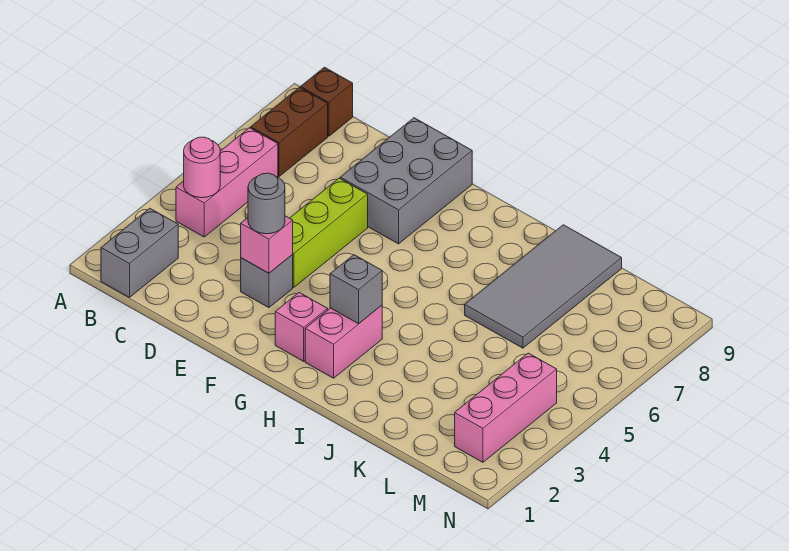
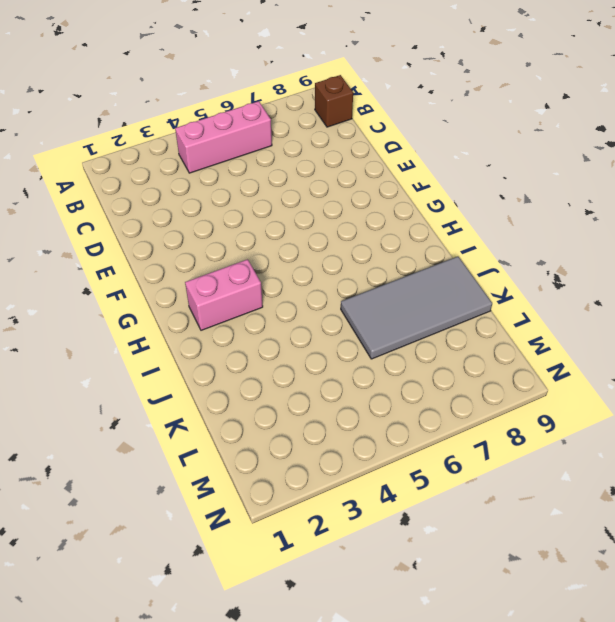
none -> grey brick B1:B2 level 1
none -> brown brick B7:B8 level 1
none -> grey brick E3 level 1

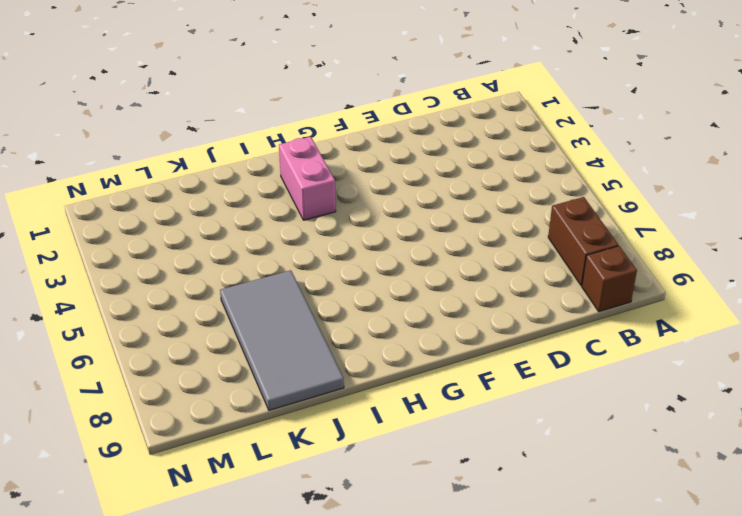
none -> grey brick B1:B2 level 1
none -> pink brick B4:B6 level 1
none -> grey brick E3 level 1

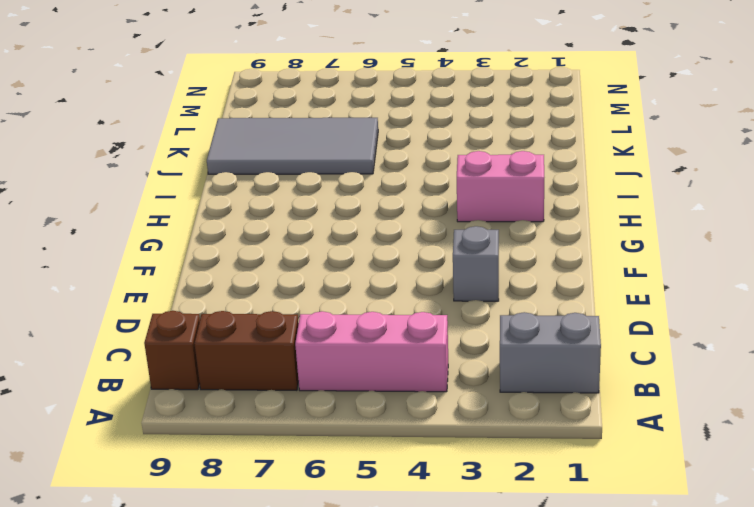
none -> lime brick E4:E6 level 1
none -> grey brick E7:F9 level 1
none -> pink brick G2 level 1

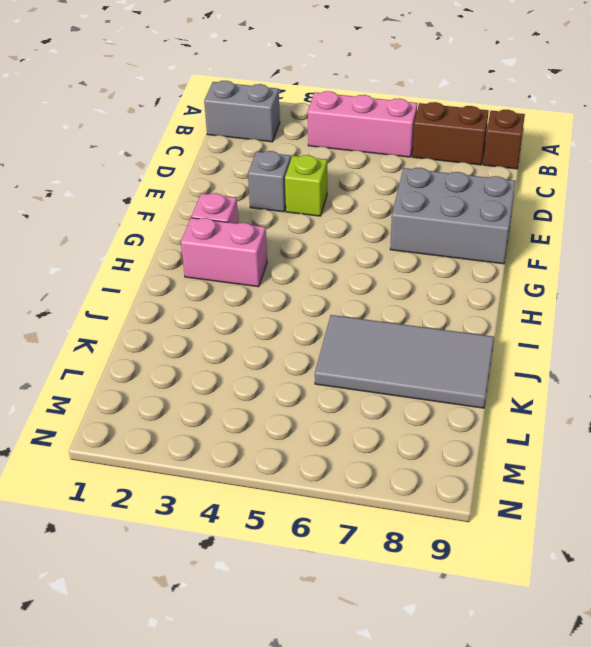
lime brick E4 level 1 -> lime brick E4:E6 level 1
none -> pink brick M2:M4 level 1
none -> pink round brick B4 level 2
none -> pink brick E3 level 2

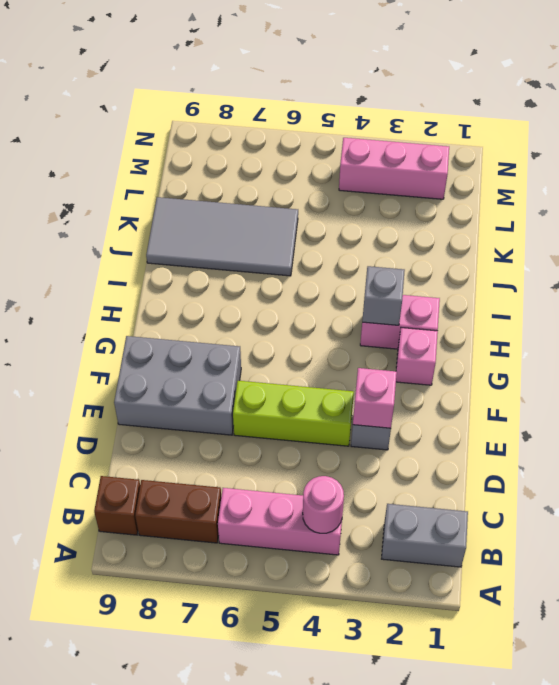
none -> grey round brick E3 level 3

